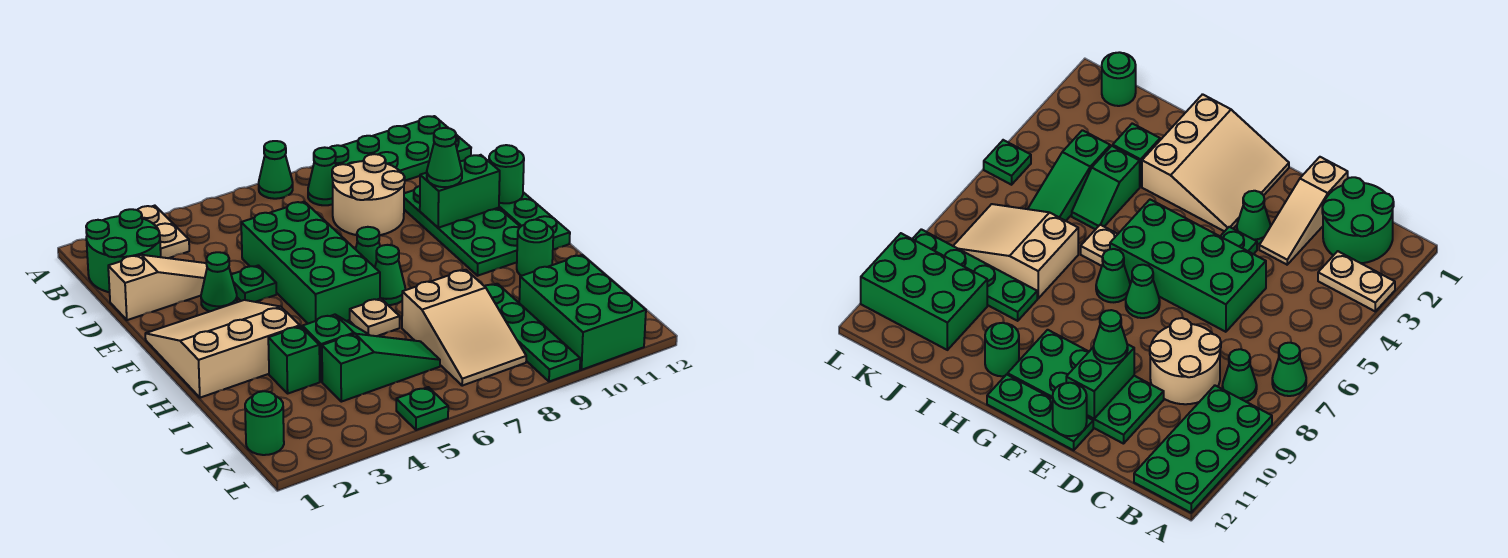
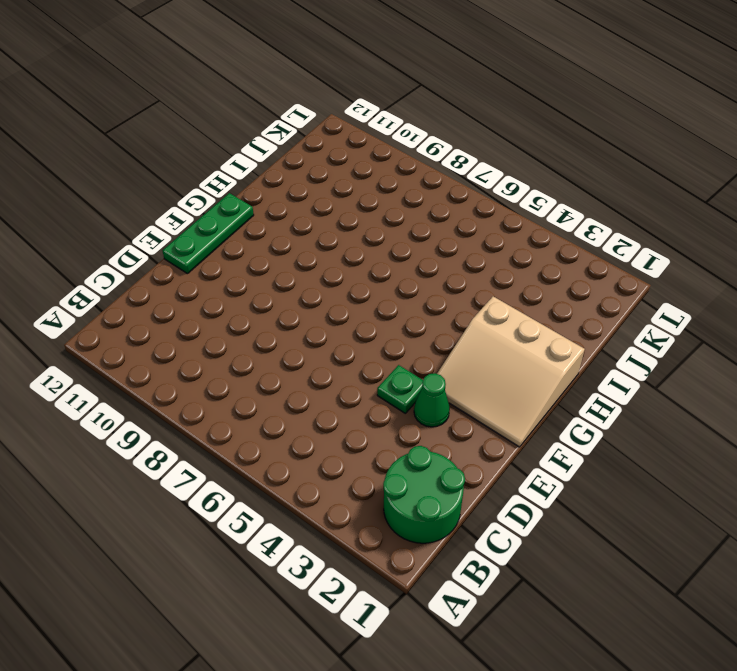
none -> tan plate A3:B3 level 1
none -> green cone A7 level 1
none -> green plate A9:B12 level 1

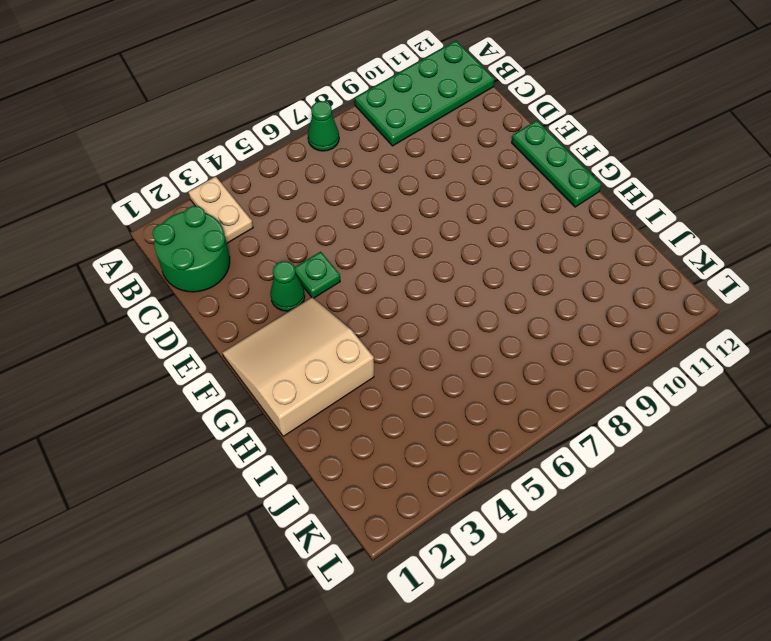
none -> green cone B8 level 1
none -> tan round brick C8:D9 level 1
none -> tan slope D1:D3 level 1 top 1

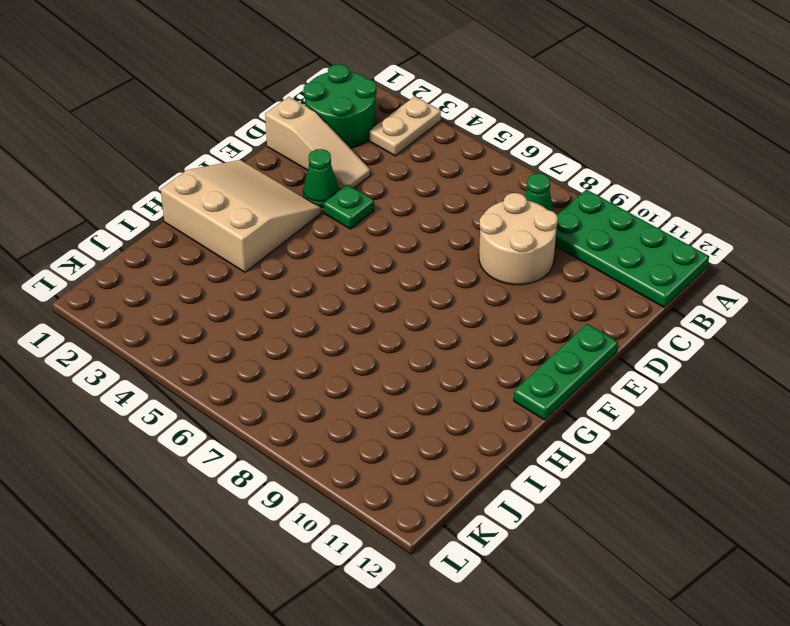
none -> green cone A7 level 1
none -> green brick D5:G6 level 1
none -> green plate D10:G11 level 1

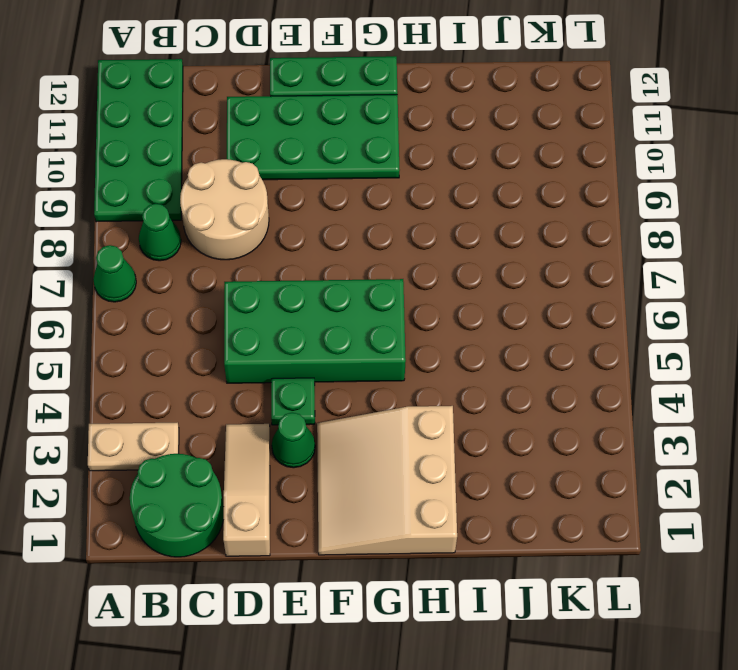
none -> green cone F7 level 1
none -> green cone G7 level 1
none -> tan plate H6 level 1

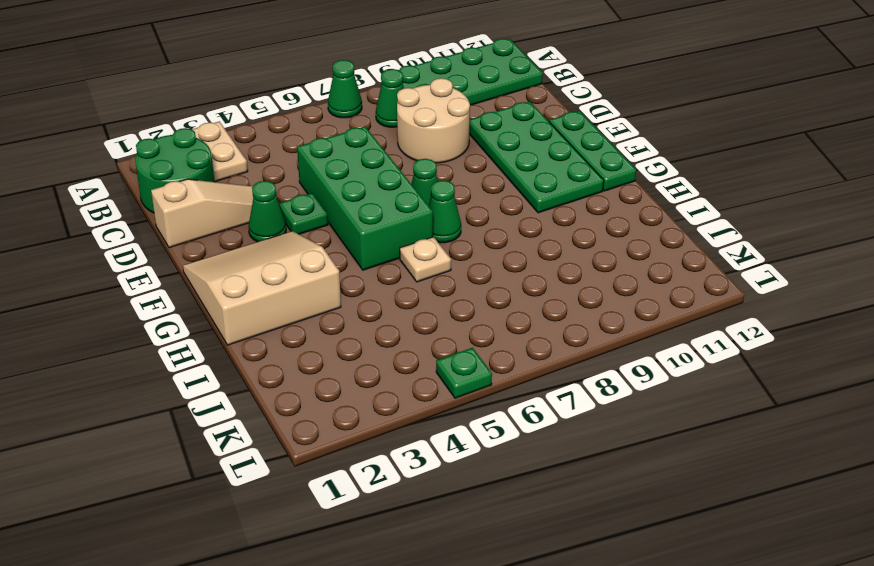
none -> green round brick H11 level 1
none -> green brick I3 level 1
none -> green slope I4:I5 level 1 top 4

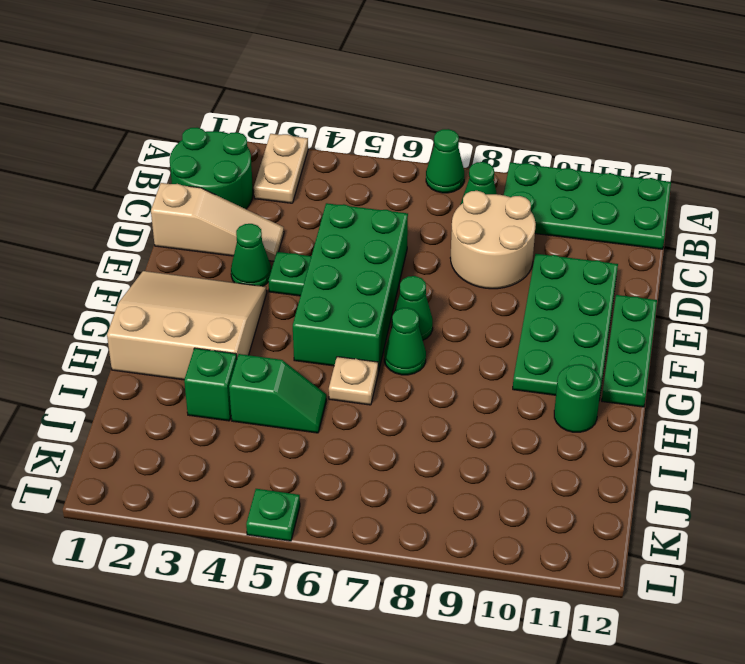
none -> tan slope I7:K8 level 1 top I
none -> green plate I9:L9 level 1
none -> green slope J4:J6 level 1 top 4

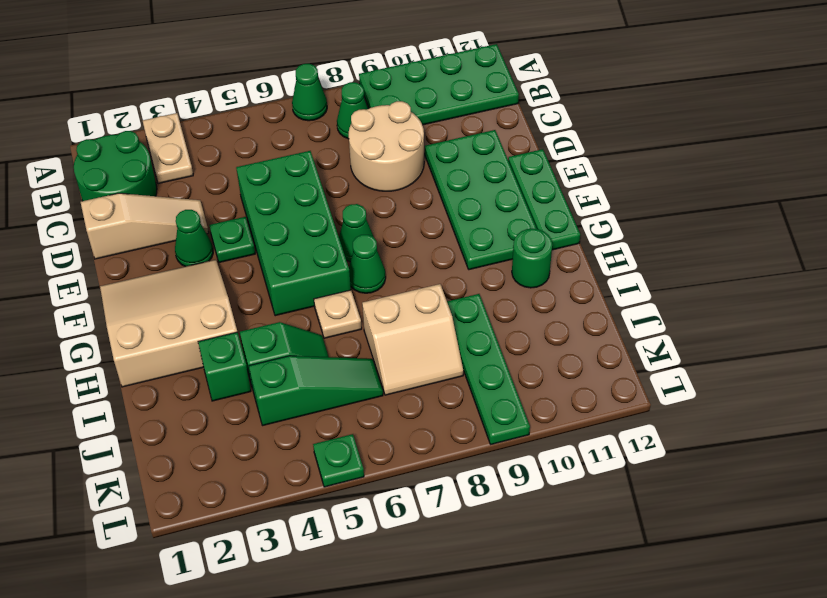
tan slope I7:J8 level 1 top I -> tan slope I7:K8 level 1 top I
none -> green brick J10:L11 level 1
none -> green round brick K1 level 1
none -> green brick E10:E11 level 2

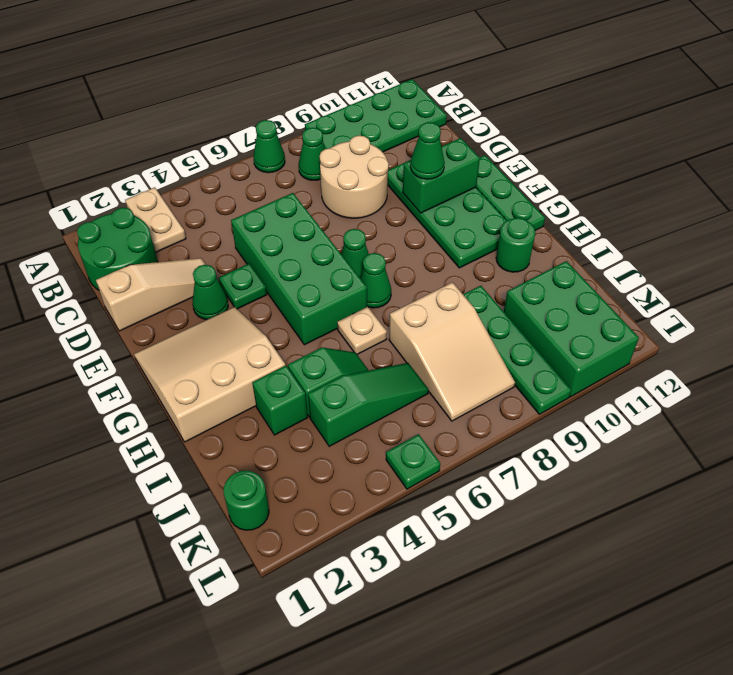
none -> green round brick E12 level 2

